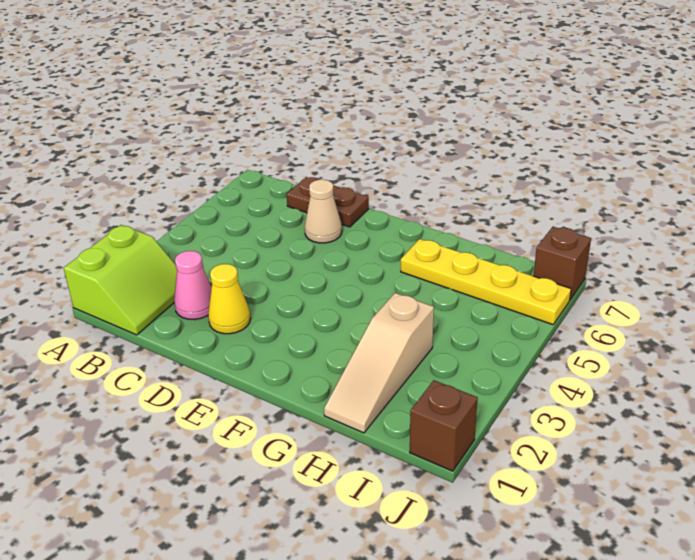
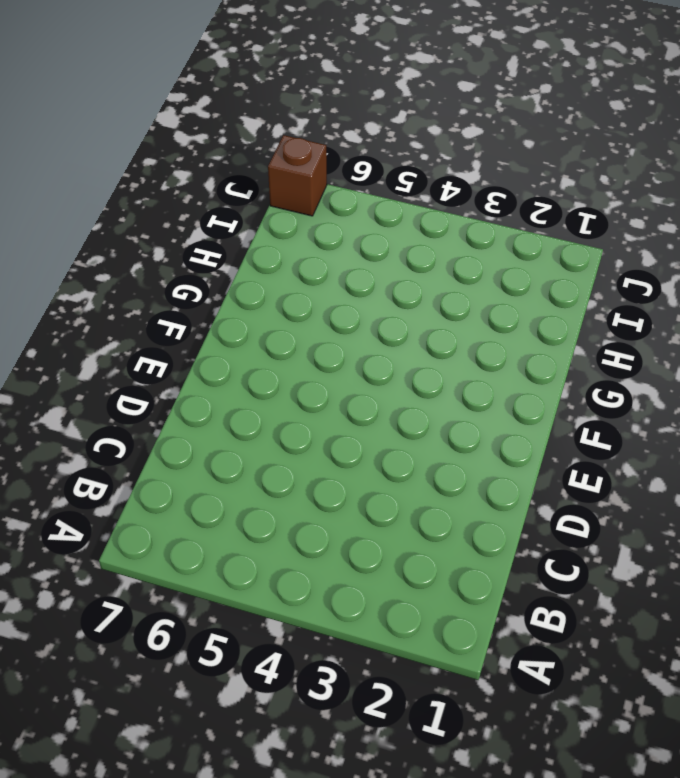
none -> lime slope A1:B2 level 1 top A
none -> pink cone C2 level 1

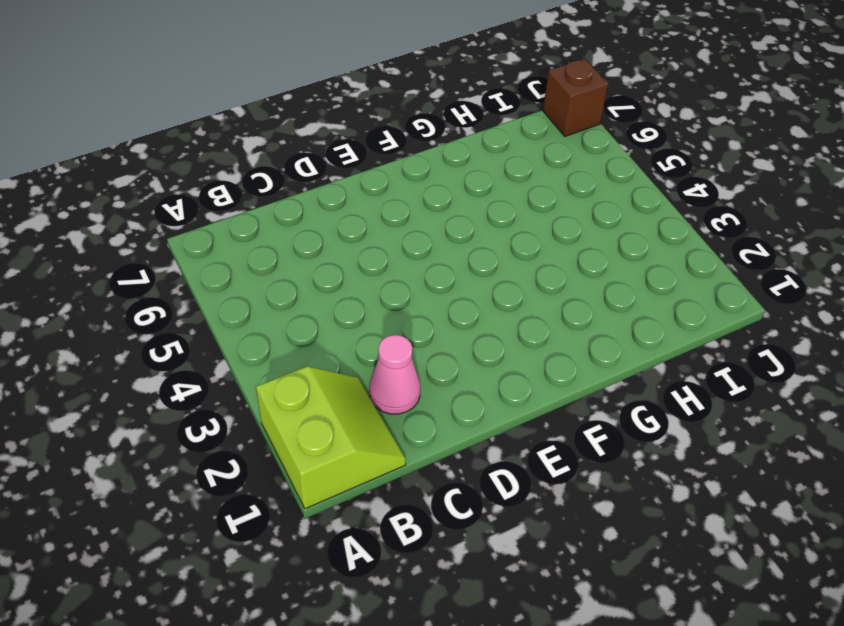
none -> brown plate C7:D7 level 1
none -> yellow cone D2 level 1

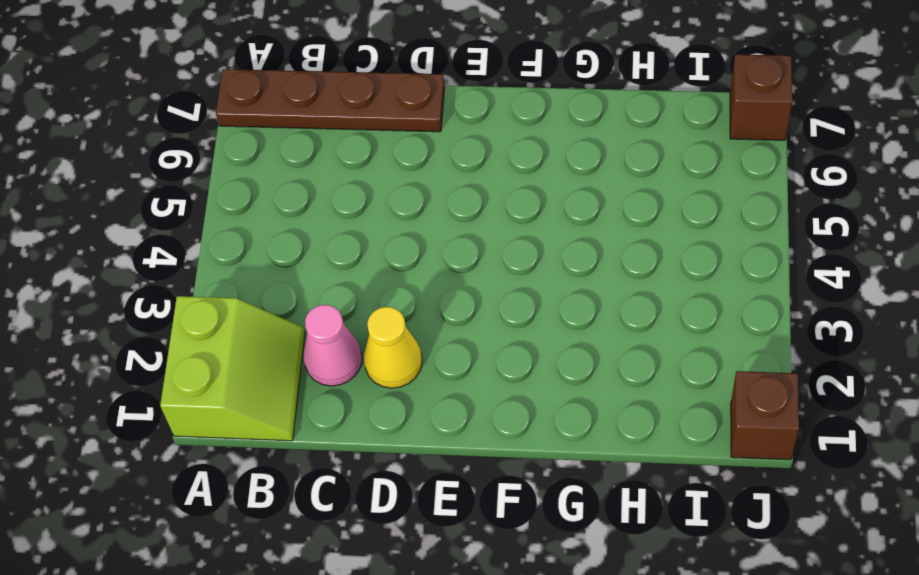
brown plate A7:D7 level 1 -> brown plate C7:D7 level 1
none -> tan cone D6 level 1
none -> yellow plate G6:J6 level 1

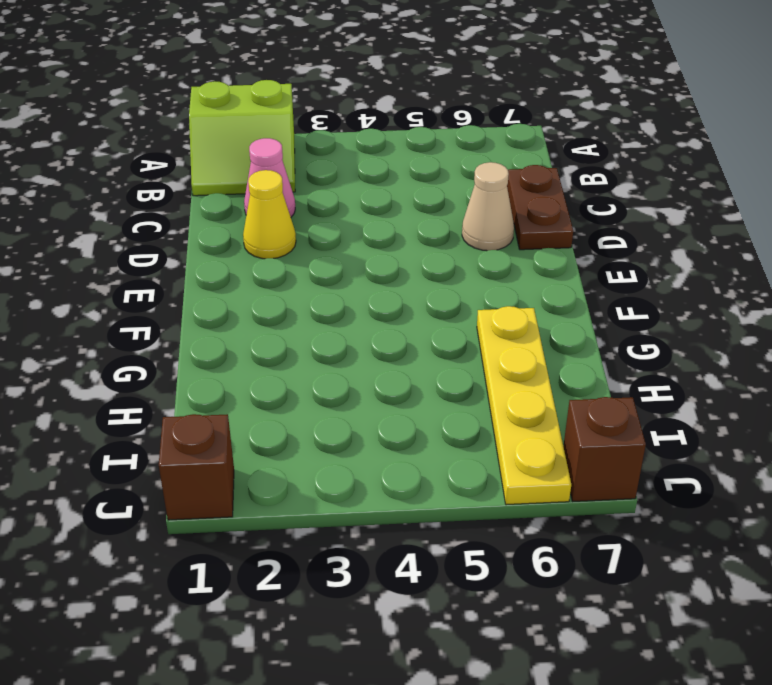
none -> tan slope H1:H3 level 1 top 3

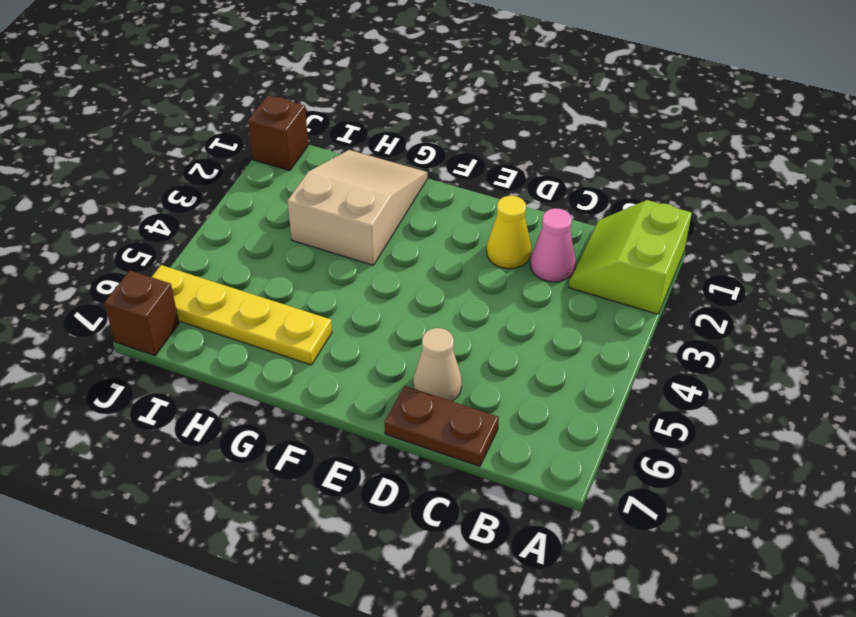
tan slope G1:H3 level 1 top 3 -> tan slope H1:H3 level 1 top 3

